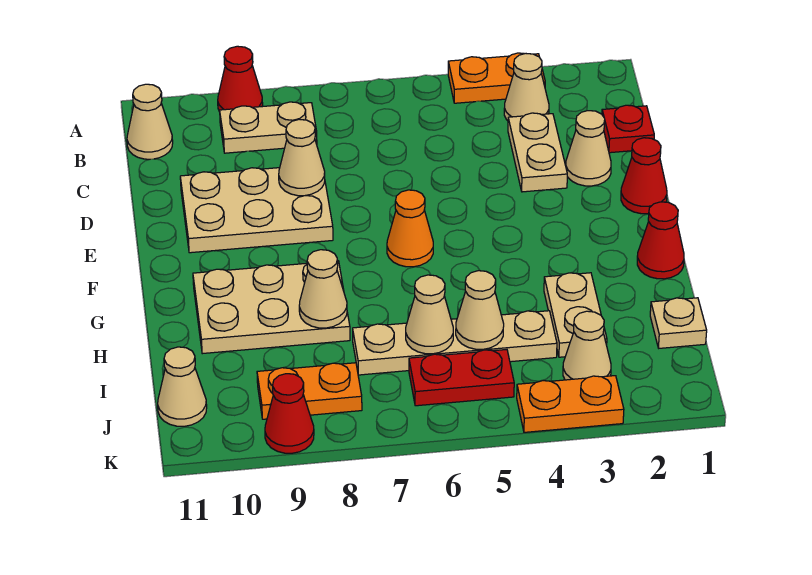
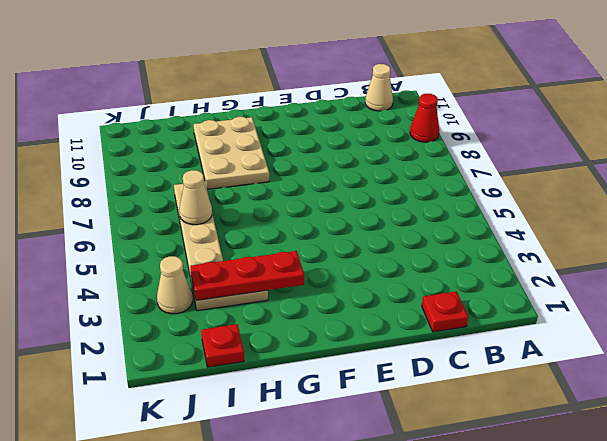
red plate G3:I3 level 2 -> none
red plate I1 level 1 -> tan plate I1 level 1
none -> orange plate A3:A4 level 1
none -> tan cone B3 level 1
none -> tan plate B8:B9 level 1

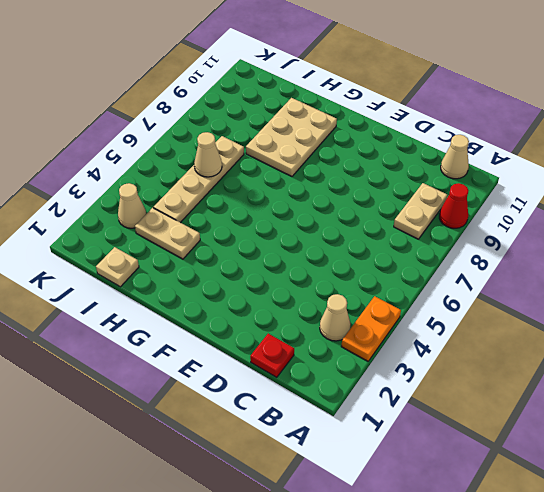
none -> tan plate C3:D3 level 1
none -> tan cone D2 level 1
none -> tan plate D8:E10 level 1

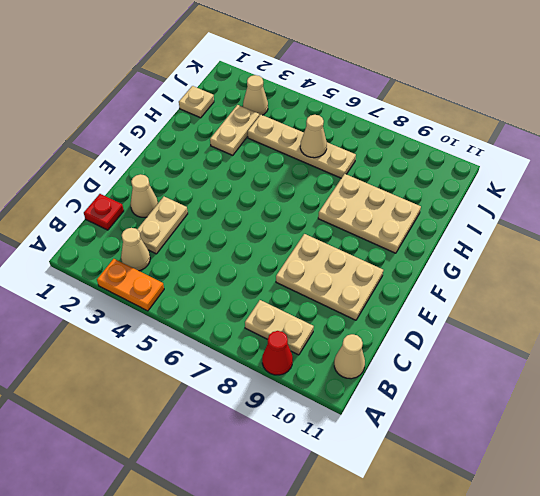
none -> red cone E1 level 1
none -> orange cone F6 level 1
none -> red cone G1 level 1

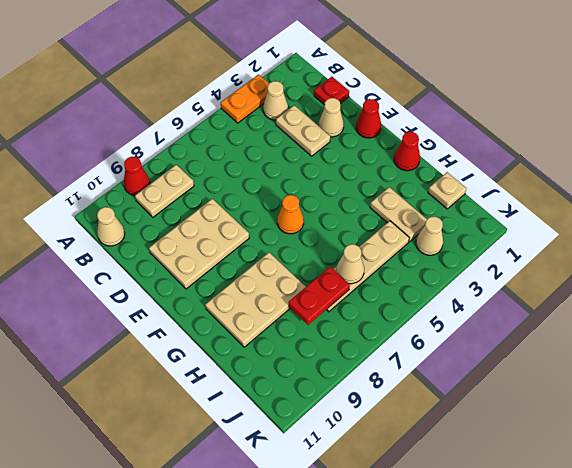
red plate I7:I8 level 2 -> red plate J5:J6 level 1
none -> orange plate J8:J9 level 1
none -> tan cone J11 level 1
none -> orange plate K3:K4 level 1

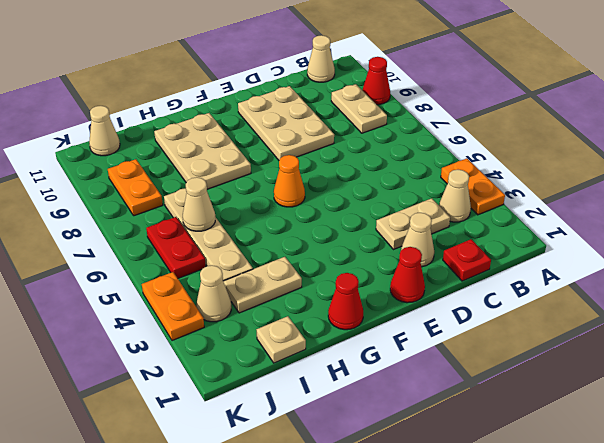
none -> red cone K9 level 1
none -> tan cone D8 level 2
none -> tan cone H8 level 2

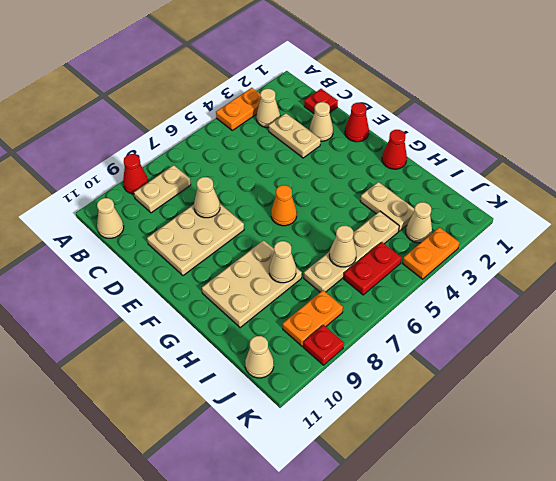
red plate K9 level 1 -> red cone K9 level 1
none -> tan plate I1 level 1
none -> tan cone I5 level 2

